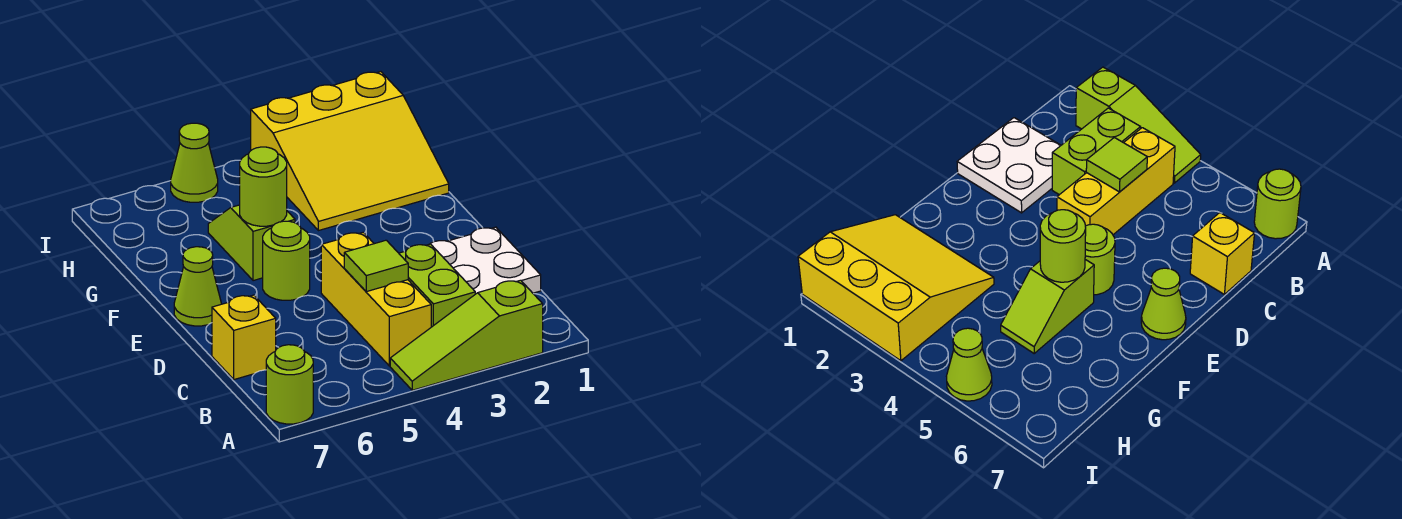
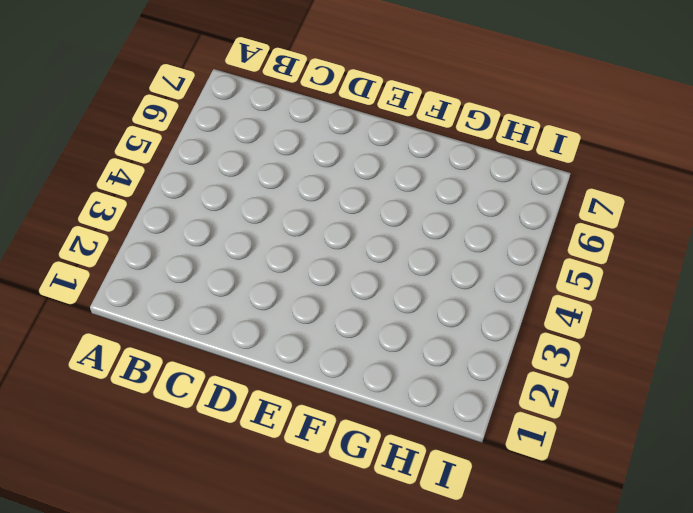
none -> lime slope A2:A4 level 1 top 2
none -> lime round brick A7 level 1
none -> lime brick B3:C3 level 1

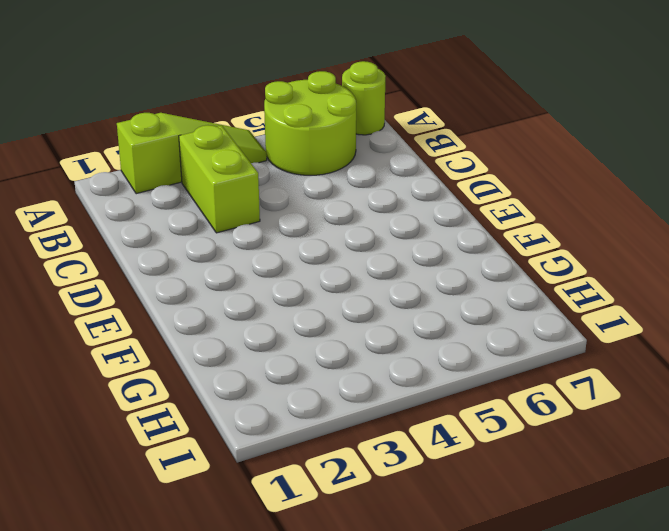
lime round brick A5:B6 level 1 -> none
none -> yellow brick B4:D4 level 1
none -> white plate C1:D2 level 1
none -> yellow brick C7 level 1

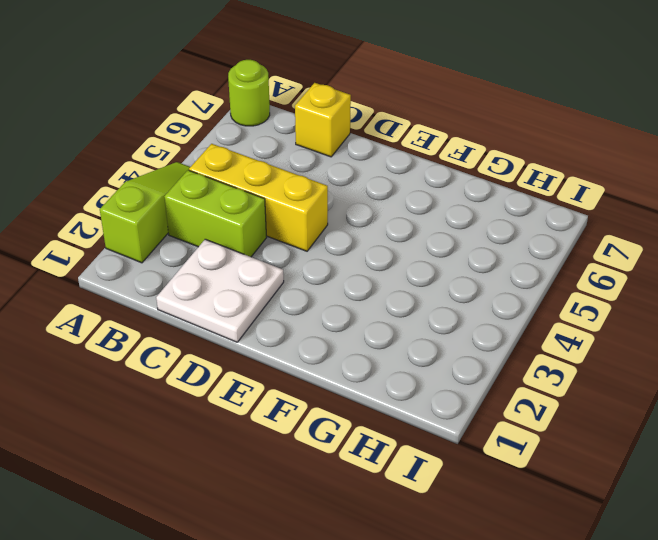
none -> lime round brick E5 level 1
none -> lime cone E7 level 1
none -> lime slope F5:G5 level 1 top F

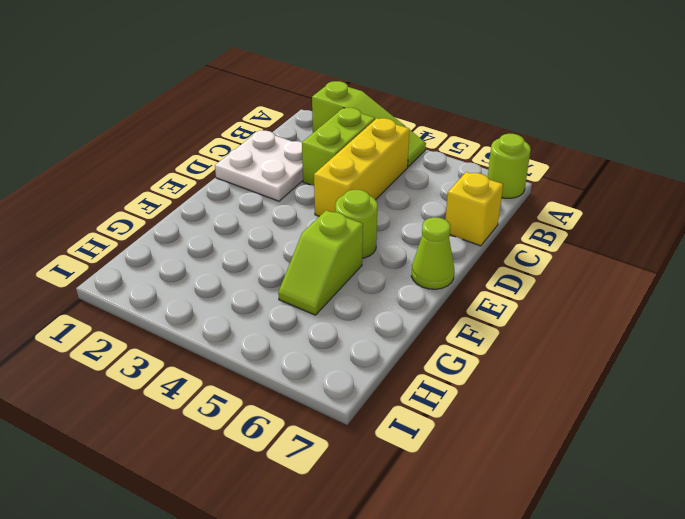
none -> yellow slope G1:I3 level 1 top I
none -> lime cone I5 level 1
none -> lime tile C4 level 2

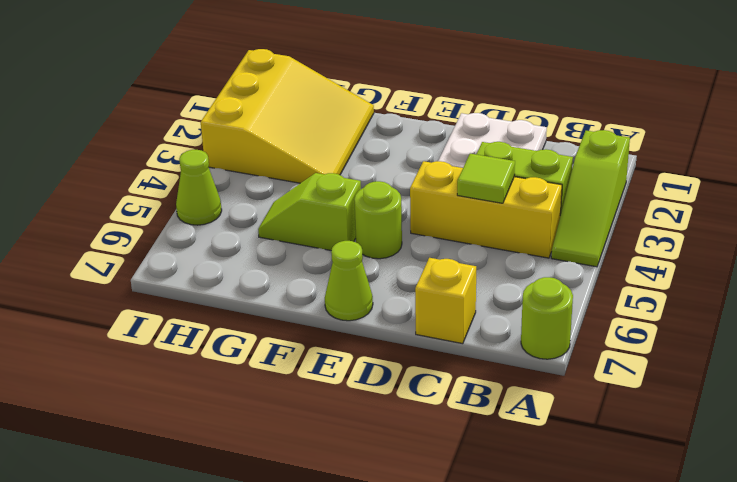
none -> lime round brick F5 level 2

